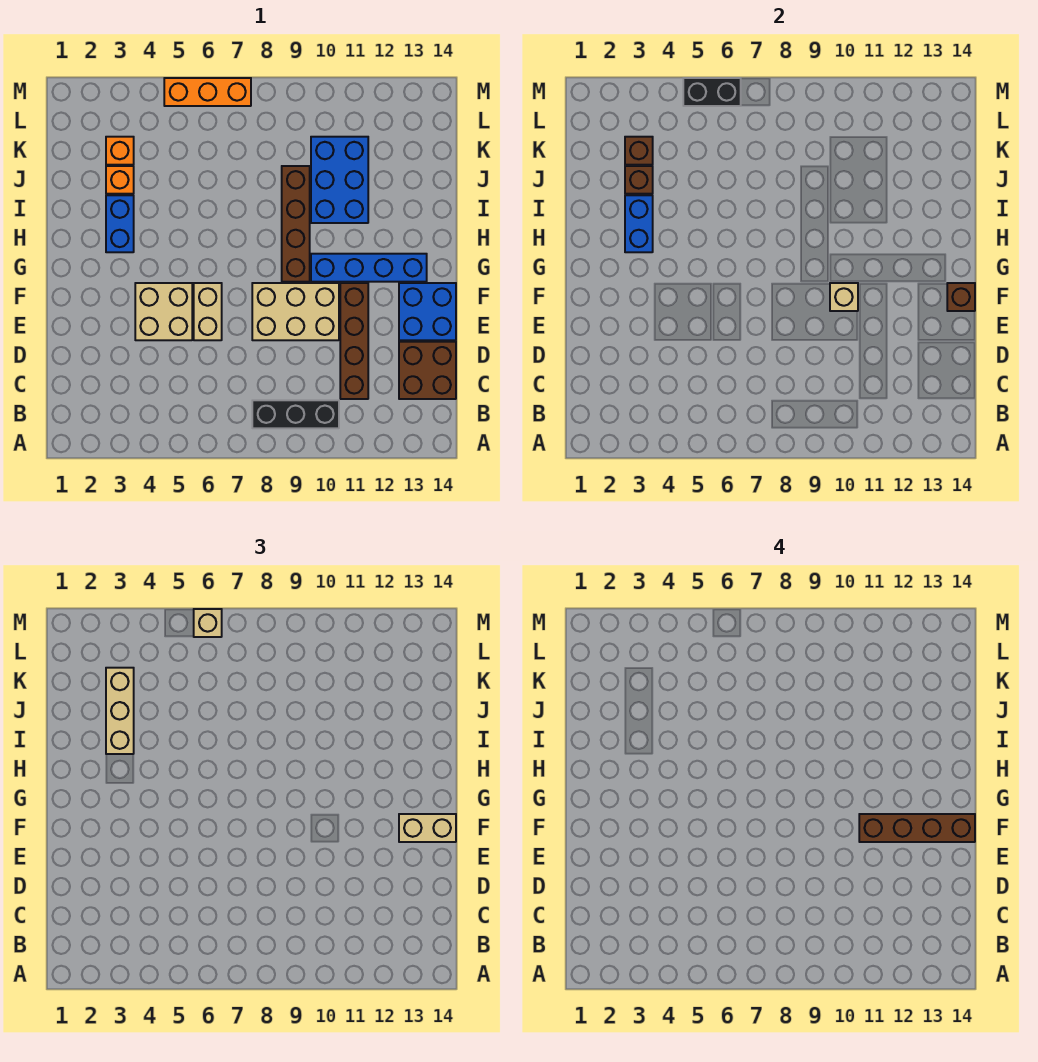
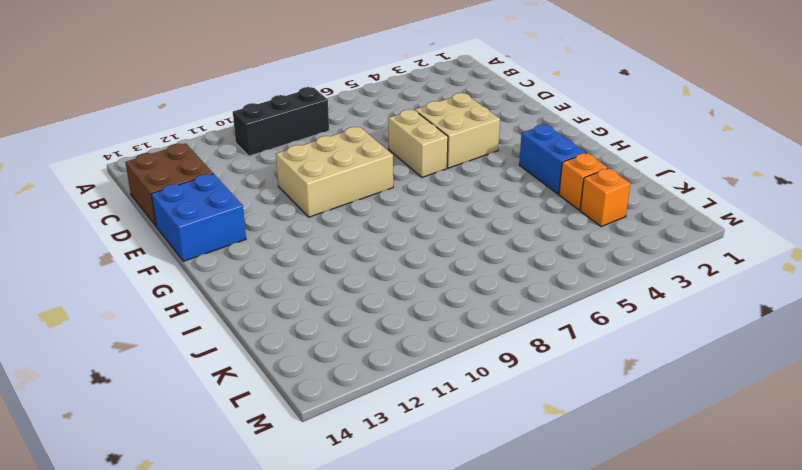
none -> brown brick C11:F11 level 1
none -> brown brick G9:J9 level 1
none -> blue brick G10:G13 level 1

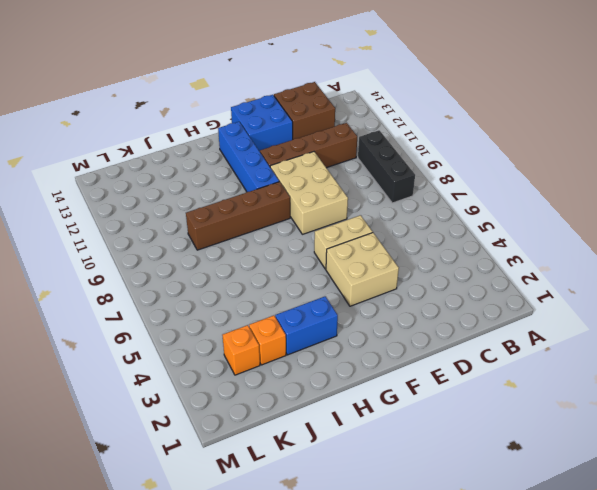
none -> blue brick I10:K11 level 1
none -> orange brick M5:M7 level 1
none -> tan brick F10 level 2

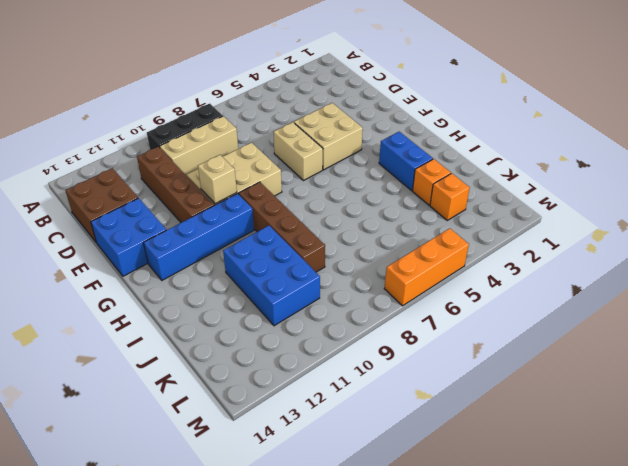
tan brick C8:C10 level 1 -> tan brick I3:K3 level 3
none -> brown brick F14 level 2
none -> blue brick H3:I3 level 2
none -> brown brick J3 level 2

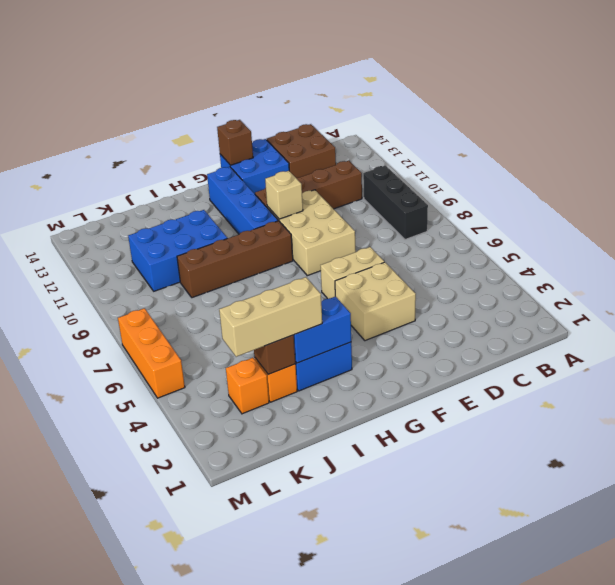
none -> brown brick K3 level 2
none -> black brick M5:M6 level 2
none -> tan brick F13:F14 level 3

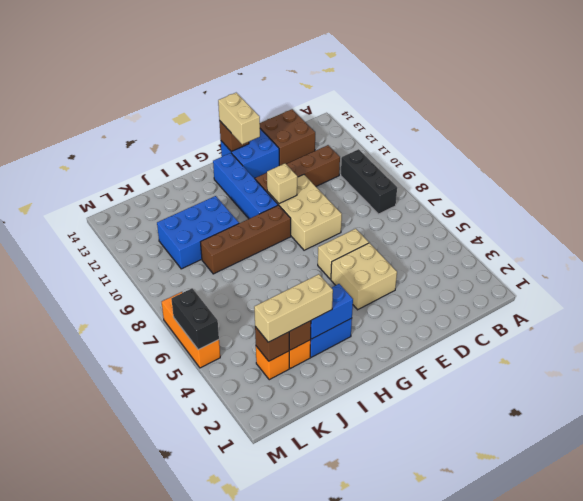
none -> tan brick M6 level 3
none -> brown brick F11:F14 level 4

